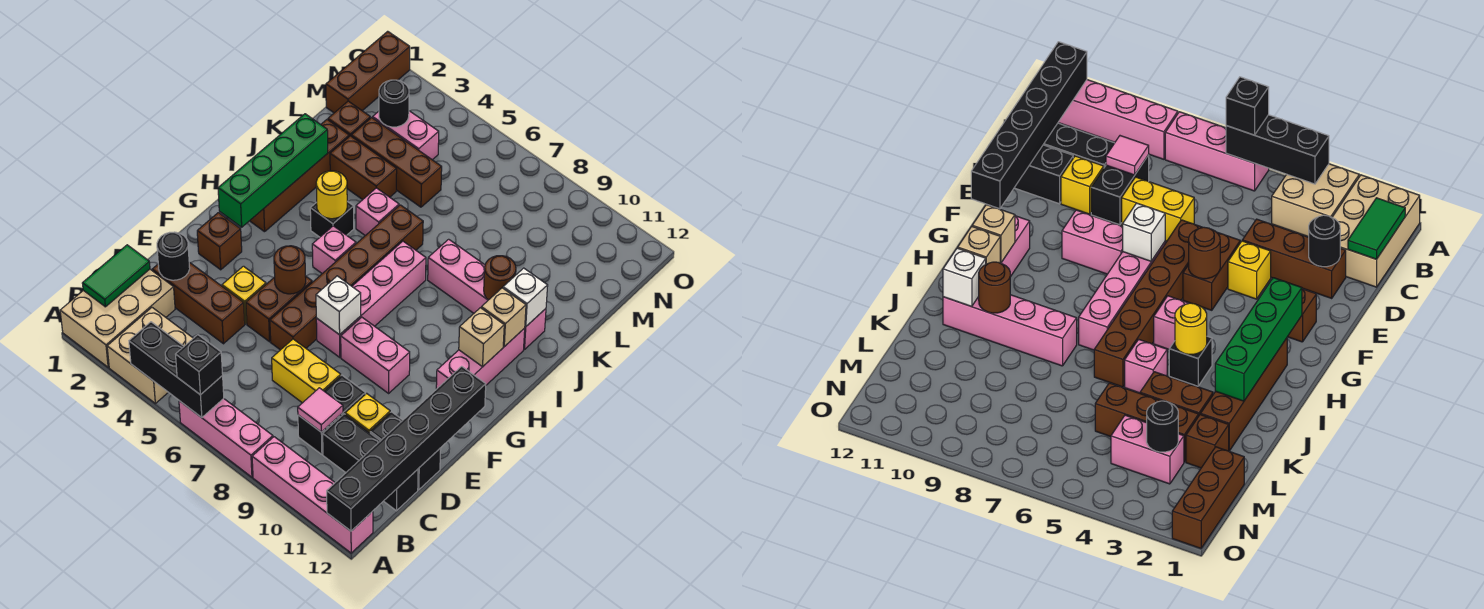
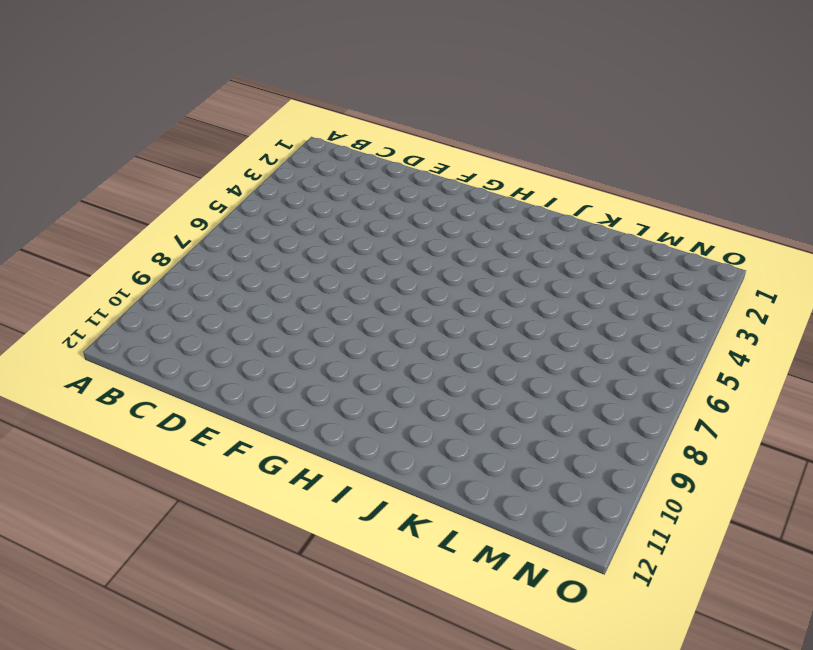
none -> tan brick A1:C2 level 1
none -> tan brick A3:B4 level 1
none -> pink brick A6:A8 level 1
none -> pink brick A9:A12 level 1

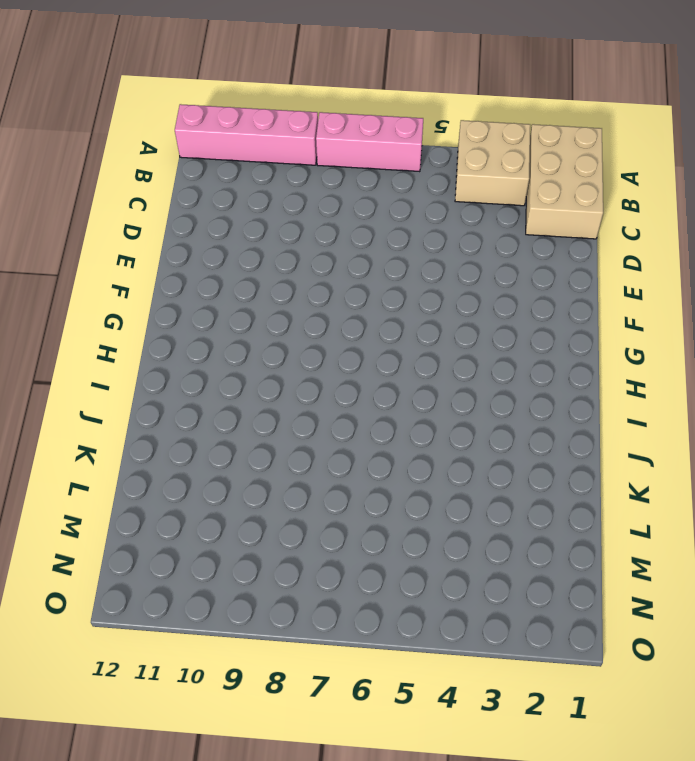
none -> black brick C9:D9 level 1
none -> black brick C10:C12 level 1
none -> brown brick D2:D4 level 1
none -> yellow brick D7:D8 level 1

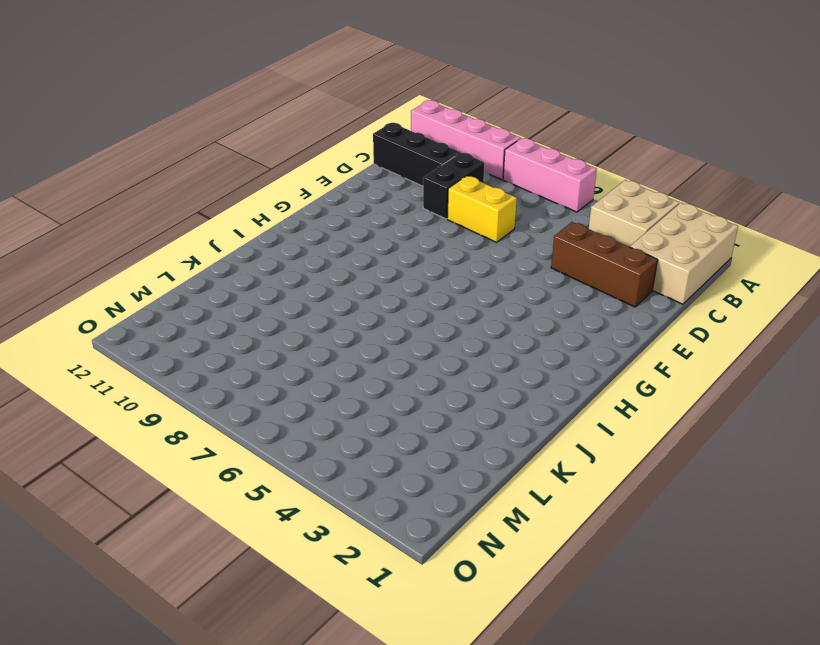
none -> yellow brick D10 level 1
none -> black brick D11:D12 level 1
none -> yellow brick E4 level 1
none -> brown brick E5:F5 level 1

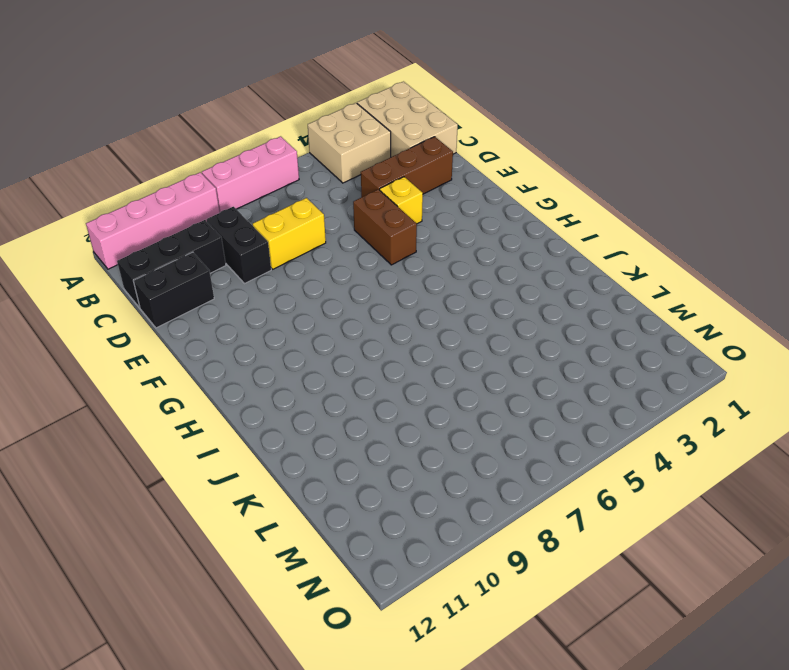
none -> yellow brick D10 level 1
none -> brown brick E6:J6 level 1
none -> brown brick F2 level 1
none -> pink brick F7:I7 level 1

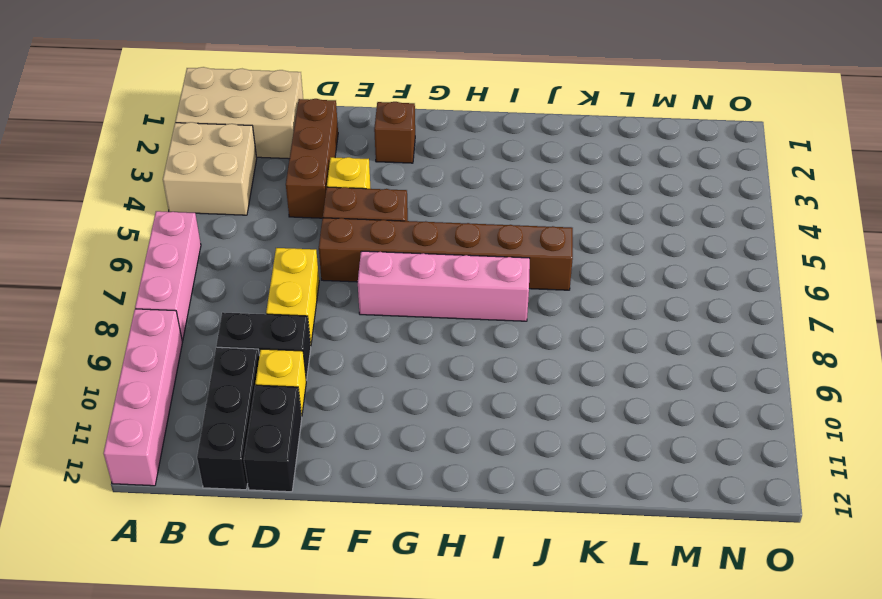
none -> pink brick F8:F9 level 1
none -> pink brick G11:I11 level 1
none -> brown brick H2:K2 level 1
none -> pink brick H5 level 1

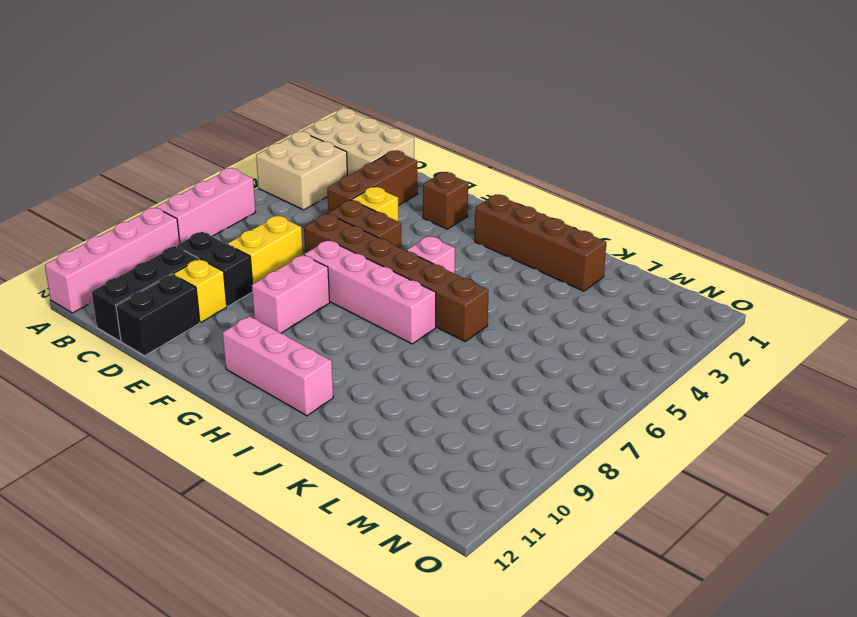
none -> black brick I4 level 1
none -> pink brick J5 level 1
none -> pink brick J8:J11 level 1
none -> brown brick K3:K4 level 1

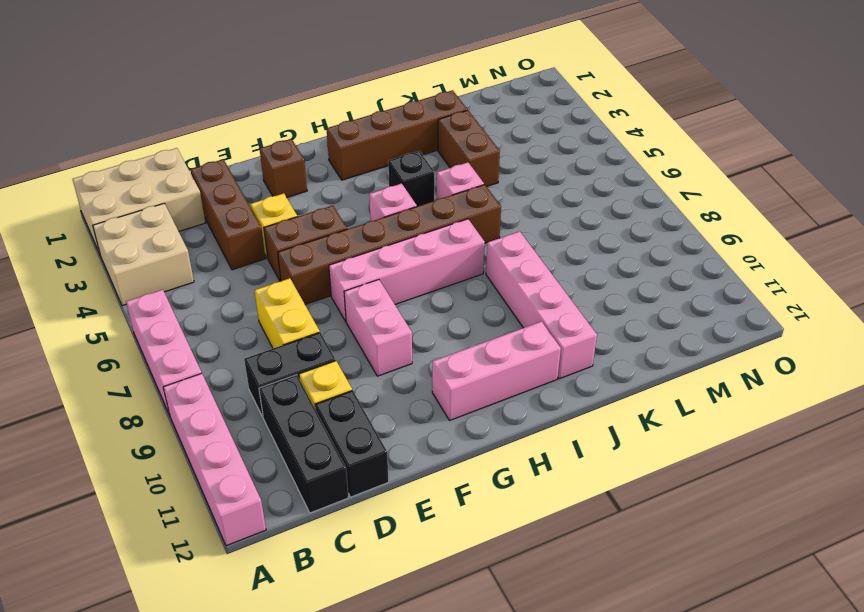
none -> brown brick L2 level 1
none -> brown brick L3:L5 level 1
none -> brown brick M1:O1 level 1
none -> pink brick M3:M4 level 1

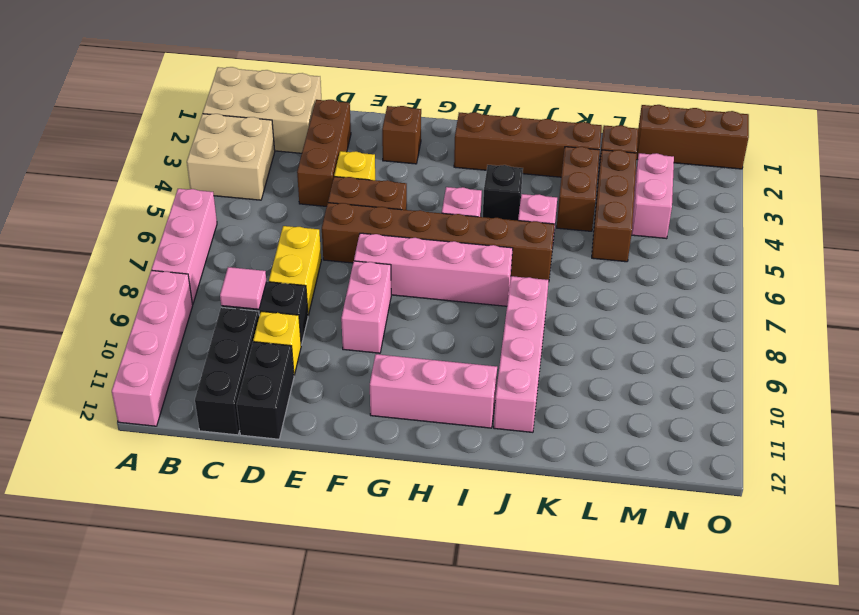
none -> black brick A4:A6 level 2
none -> black brick A12:F12 level 2
none -> green tile B1:C1 level 2
none -> black round brick D2 level 2

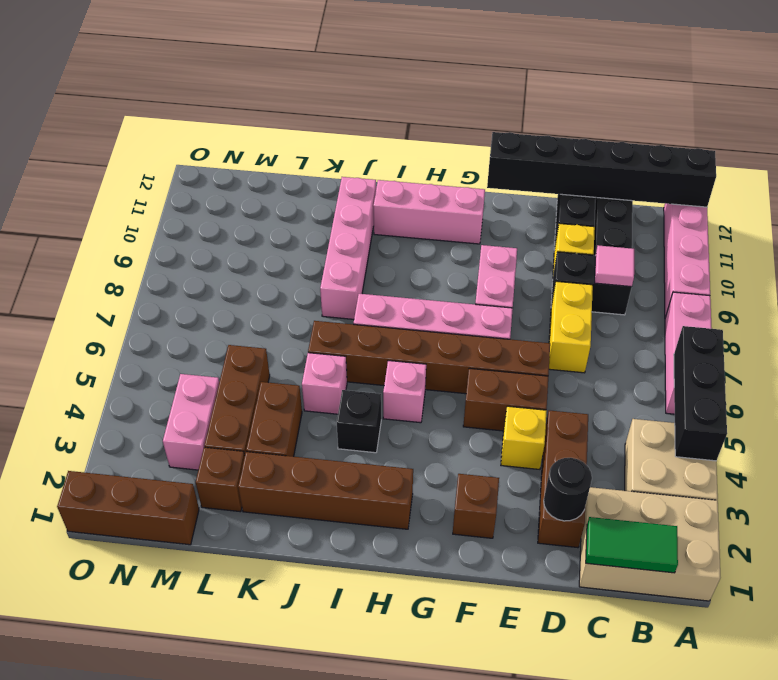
none -> brown round brick F5 level 2
none -> white brick F7 level 2
none -> green brick G2:J2 level 2
none -> tan brick H11 level 2

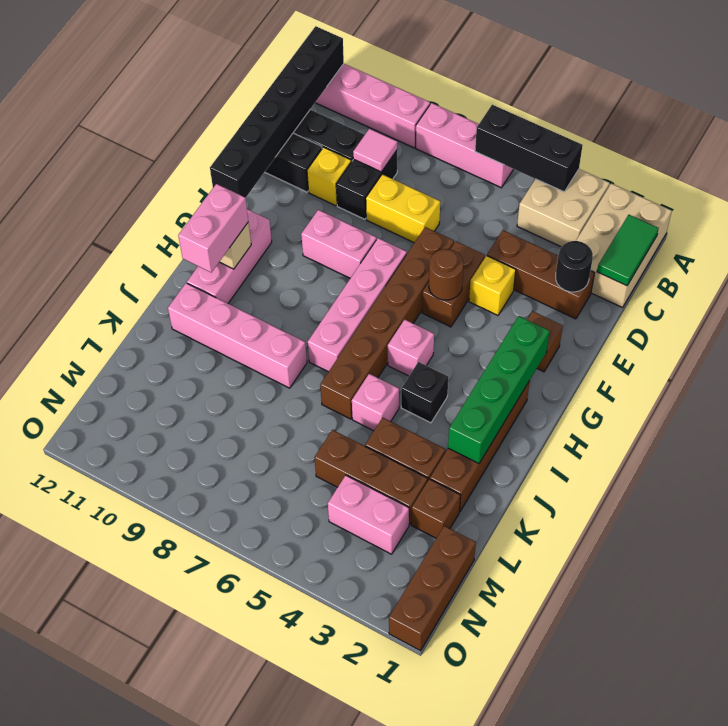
pink brick H11:I11 level 3 -> none
none -> white brick F7 level 2
none -> yellow round brick I4 level 2
none -> tan brick I11 level 2
none -> brown round brick J10 level 2

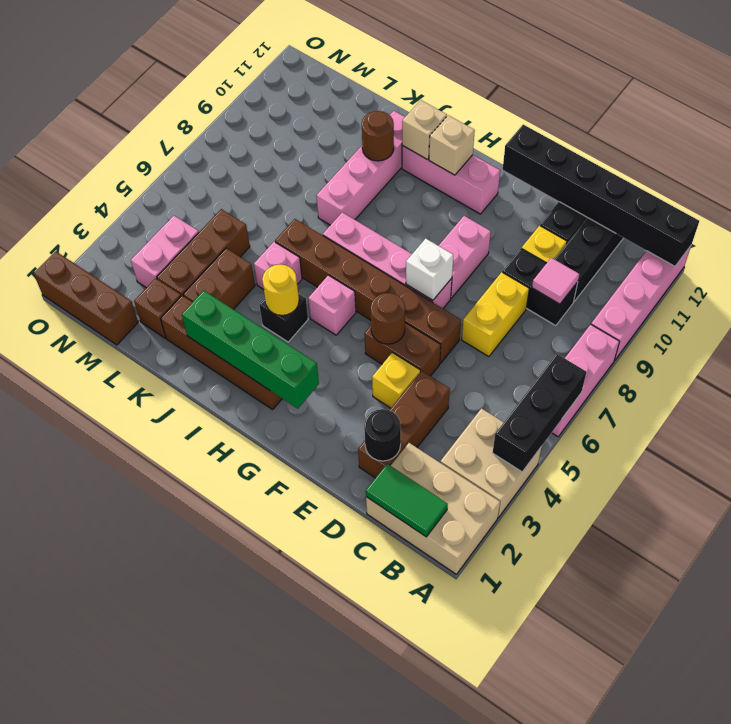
none -> brown brick F2 level 1
none -> white brick J11 level 2
none -> black round brick M3 level 2
none -> black brick A6 level 3

